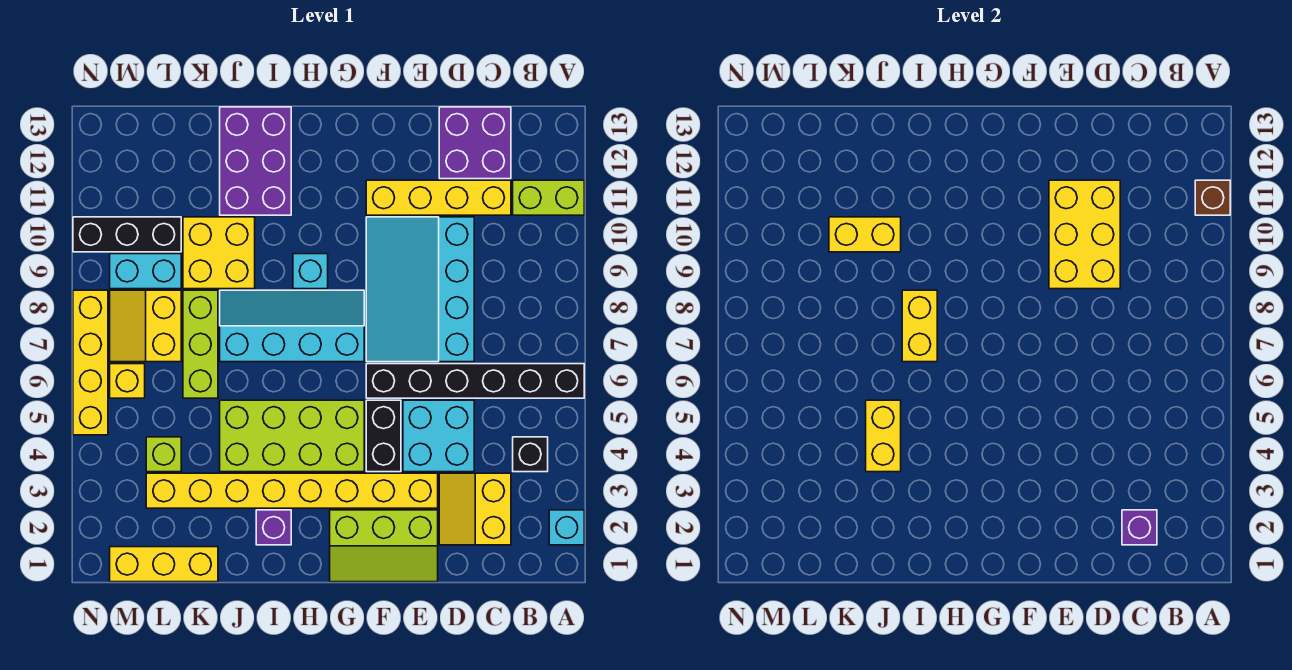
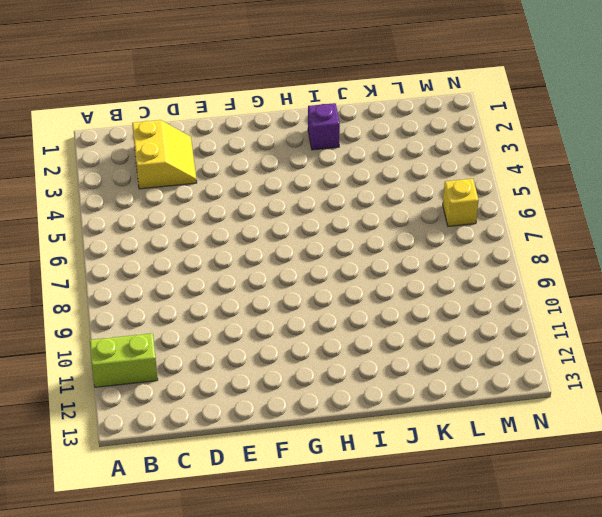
none -> cyan brick A2 level 1
none -> black brick A6:F6 level 1
none -> black brick B4 level 1
none -> yellow brick C11:F11 level 1

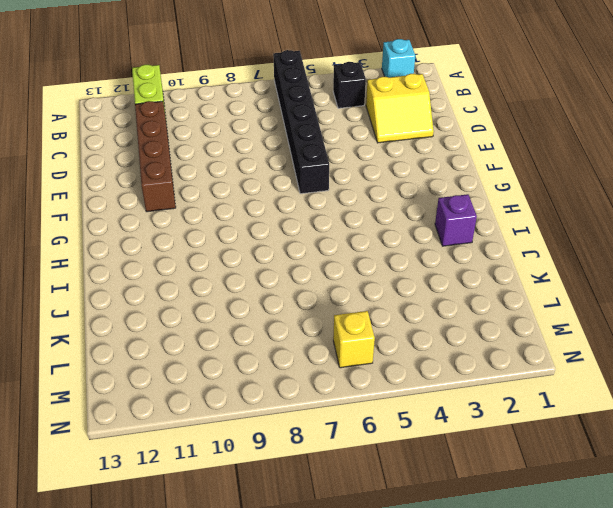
brown brick C11:F11 level 1 -> yellow brick C11:F11 level 1
none -> purple brick C12:D13 level 1
none -> cyan brick D4:E5 level 1
none -> cyan slope D7:F10 level 1 top D
none -> lime slope E1:G2 level 1 top 2

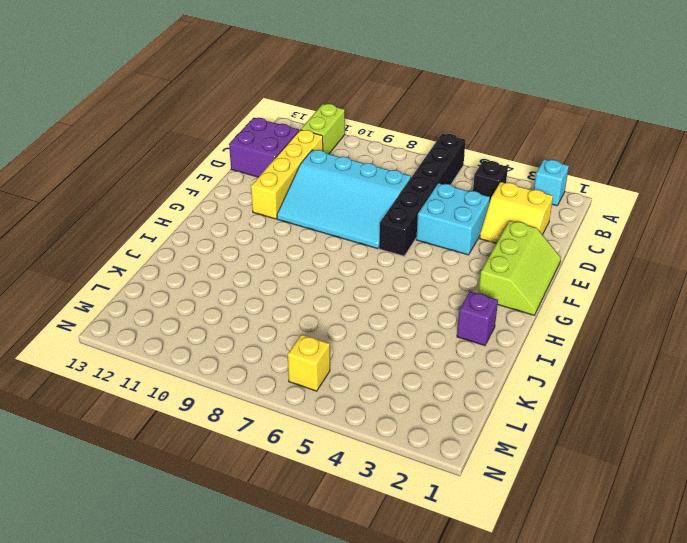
none -> yellow brick E3:L3 level 1
none -> black brick F4:F5 level 1
none -> lime brick G4:J5 level 1
none -> cyan slope G7:J8 level 1 top 7

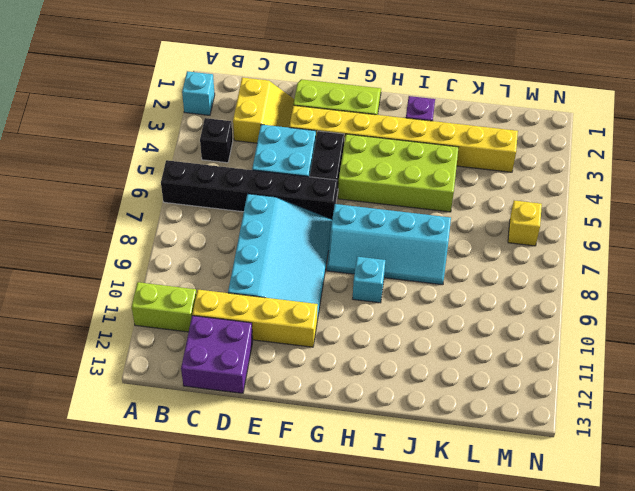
none -> purple brick I11:J13 level 1
none -> yellow brick J9:K10 level 1
none -> yellow brick K1:M1 level 1
none -> lime brick K6:K8 level 1

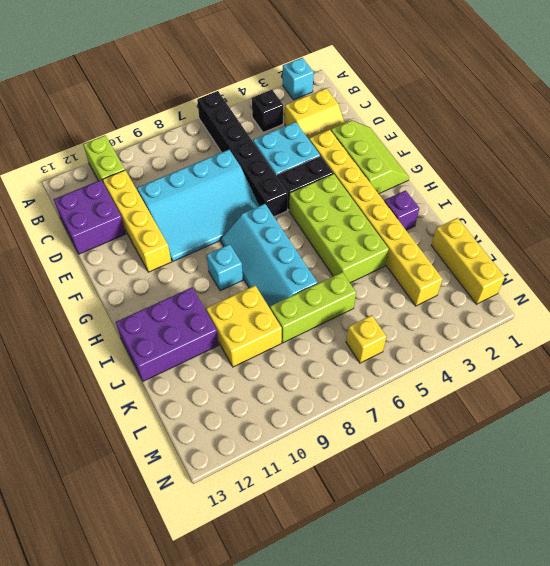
none -> lime brick L4 level 1
none -> yellow slope L7:M8 level 1 top L
none -> cyan brick L9:M9 level 1
none -> black brick L10:N10 level 1

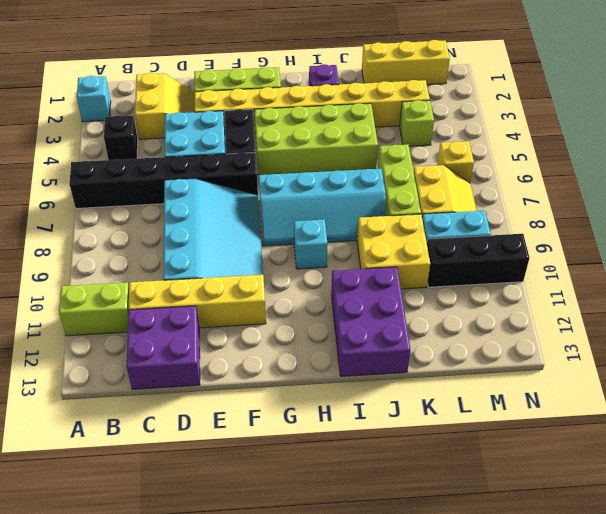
none -> yellow brick N5:N8 level 1
none -> brown brick A11 level 2
none -> purple brick C2 level 2
none -> yellow brick D9:E11 level 2

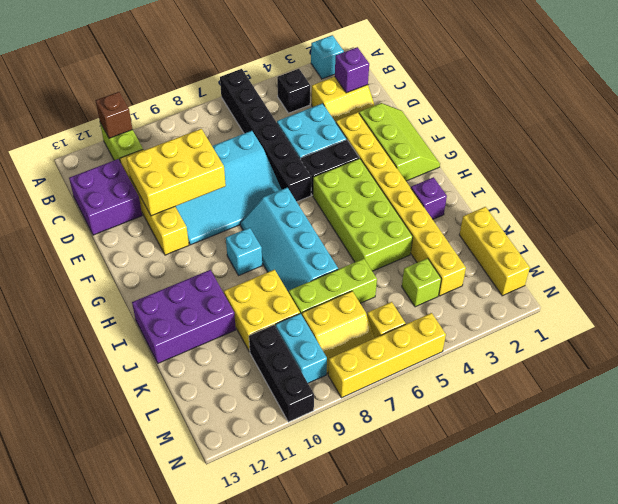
none -> yellow brick I7:I8 level 2
none -> yellow brick J4:J5 level 2
none -> yellow brick J10:K10 level 2

